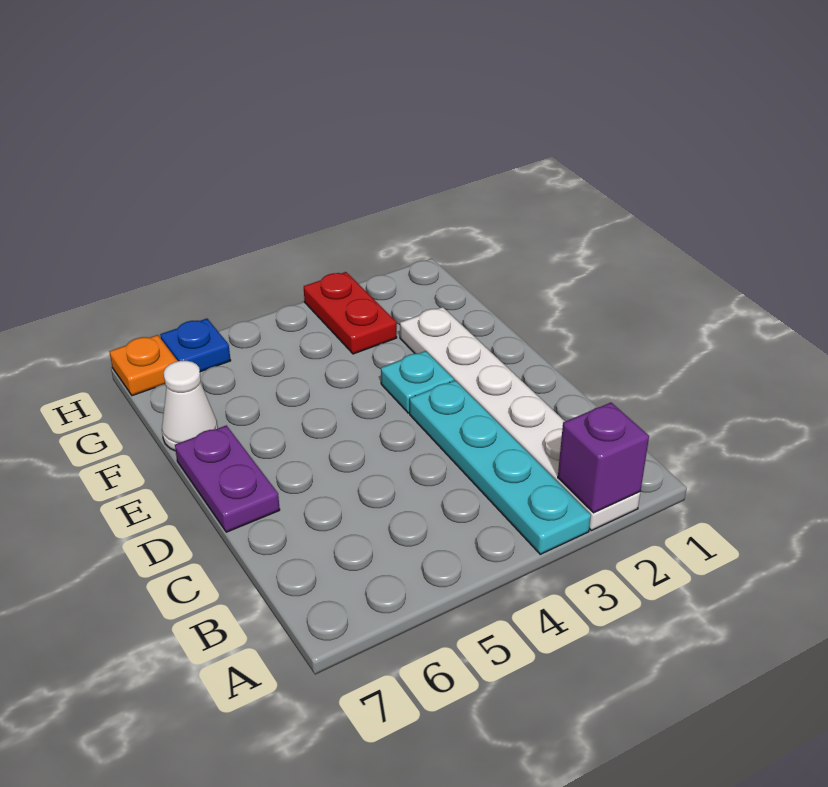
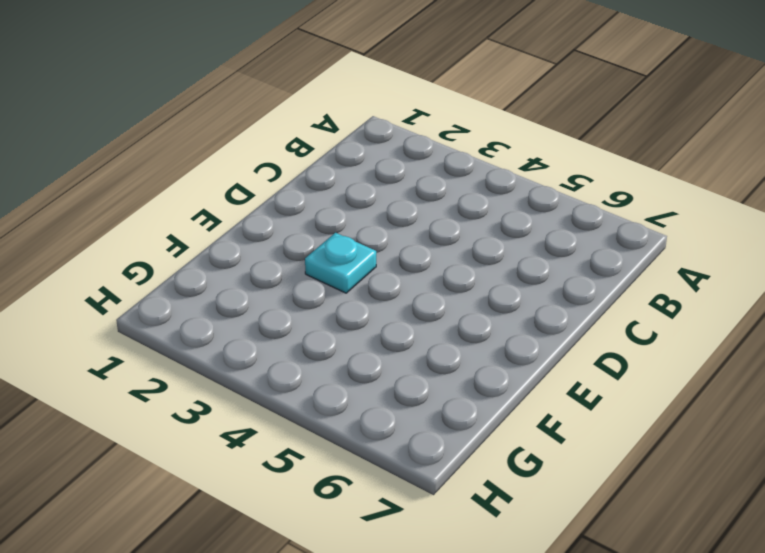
none -> white plate A2:F2 level 1
none -> cyan plate A3:D3 level 1

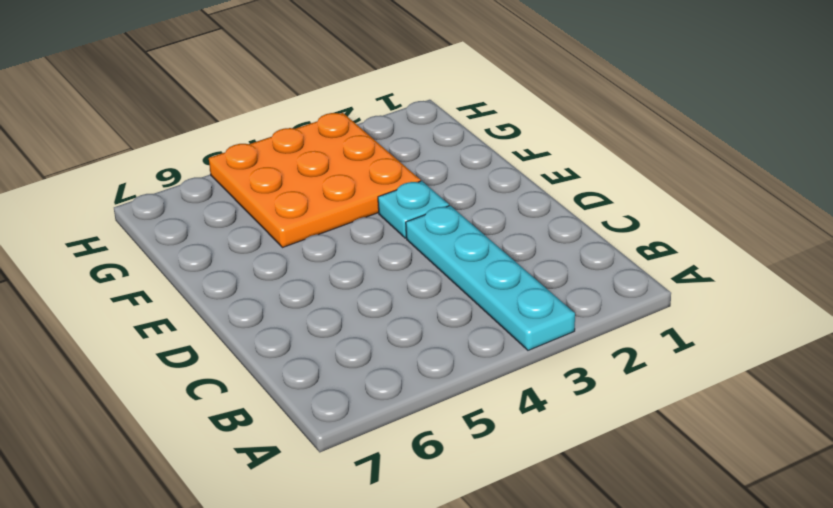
orange plate F3:H5 level 1 -> red plate G3:H3 level 1
none -> white plate A2:F2 level 1
none -> purple plate D7:E7 level 1

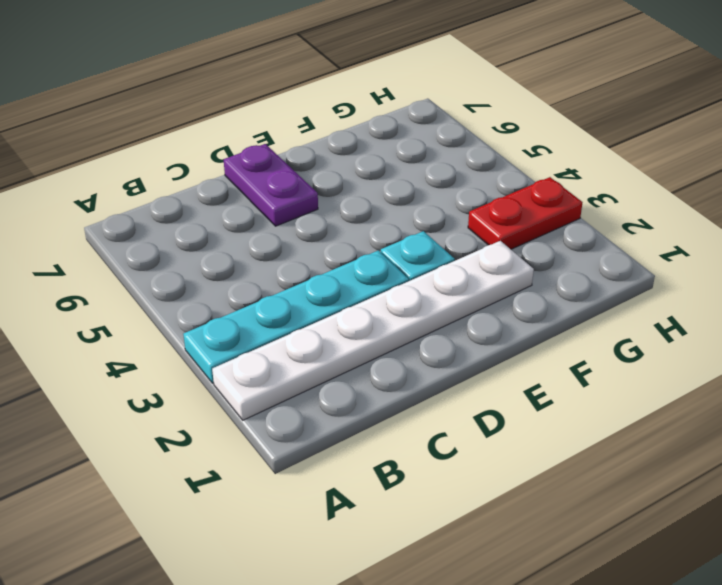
purple plate D6:D7 level 1 -> purple plate D7:E7 level 1
none -> white cone F7 level 1
none -> blue plate H6 level 1

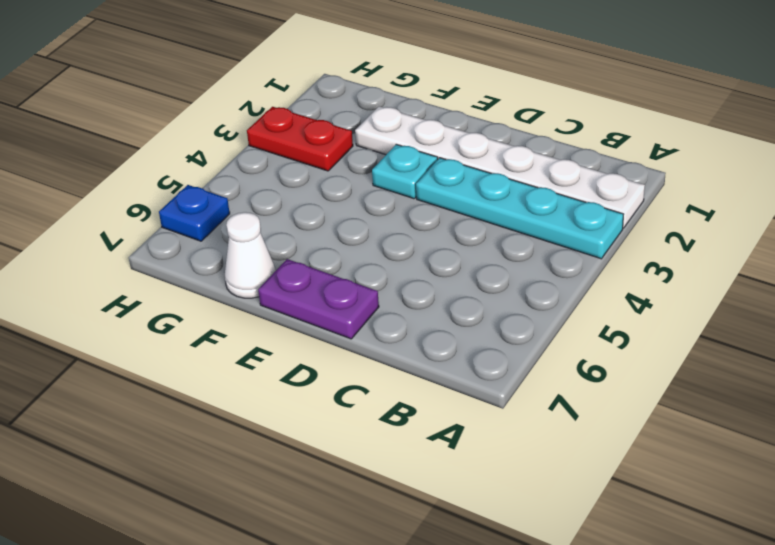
none -> orange plate H7 level 1
none -> purple brick A2 level 2

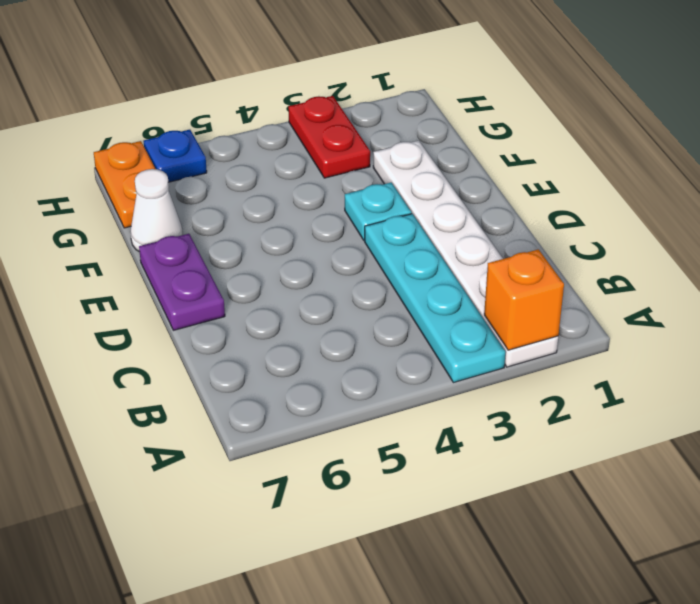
orange brick A2 level 2 -> purple brick A2 level 2
orange plate G7:H7 level 1 -> orange plate H7 level 1

